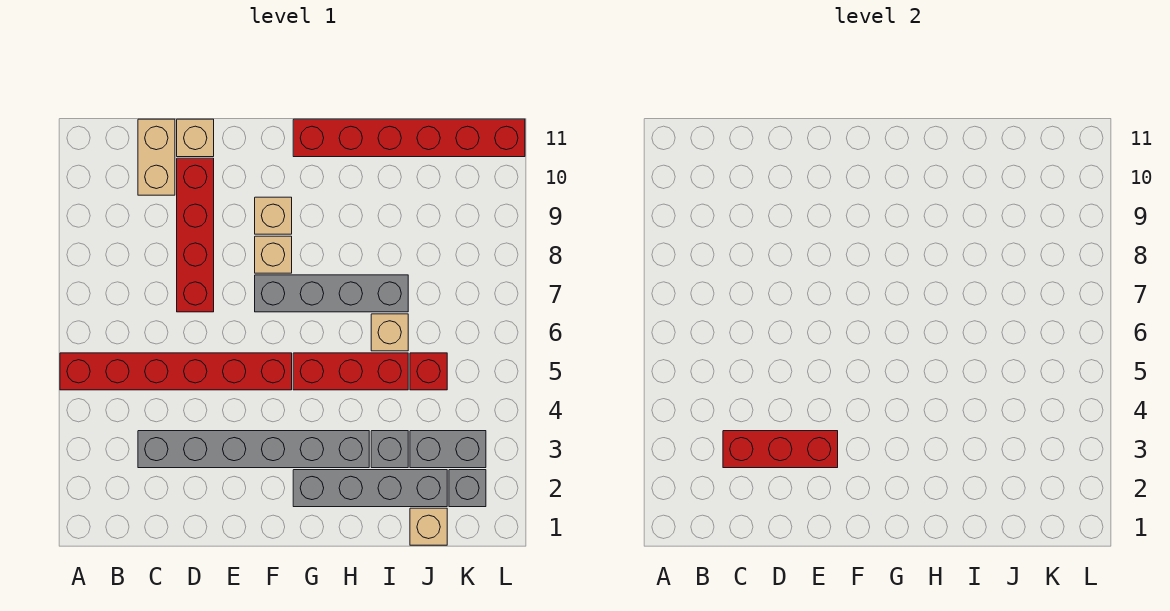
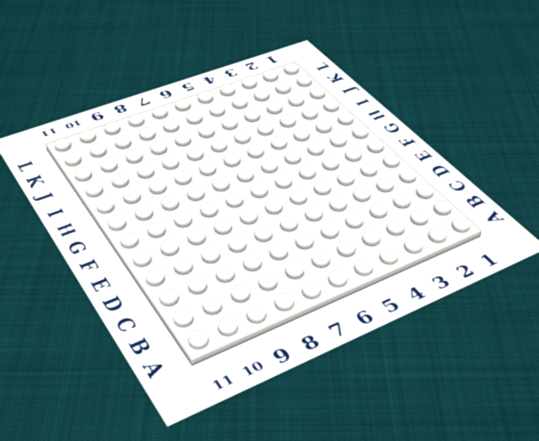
none -> red brick A5:F5 level 1
none -> grey brick C3:H3 level 1
none -> tan brick C10:C11 level 1

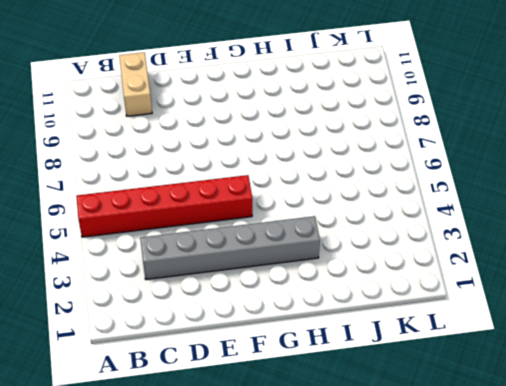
none -> red brick D7:D10 level 1
none -> tan brick D11 level 1
none -> grey brick F7:I7 level 1

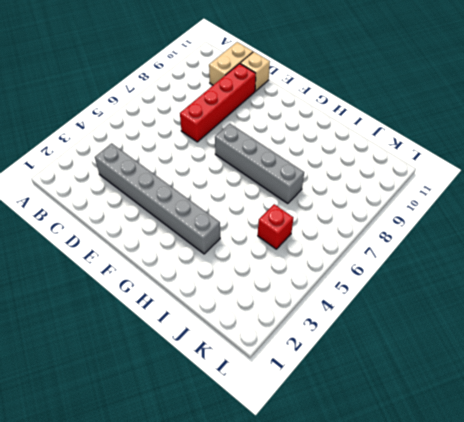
none -> red brick A5:F5 level 1
none -> tan brick F8 level 1
none -> tan brick F9 level 1

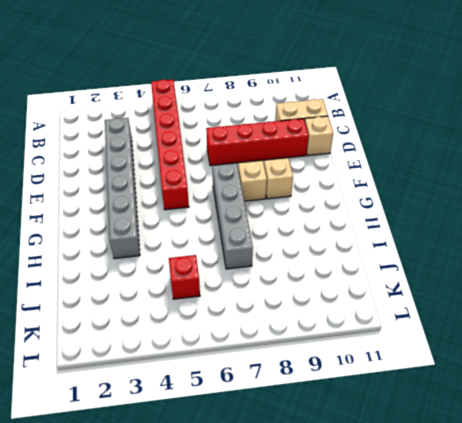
none -> grey brick G2:J2 level 1
none -> red brick G5:I5 level 1
none -> red brick G11:L11 level 1

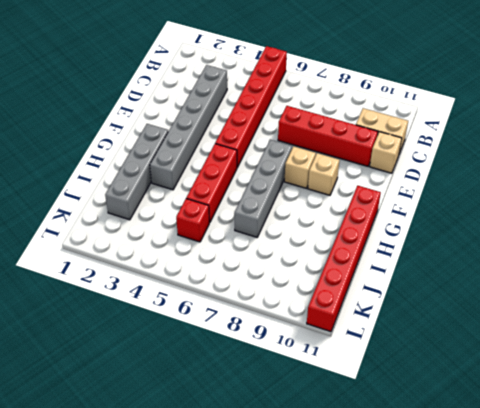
none -> grey brick I3 level 1
none -> tan brick I6 level 1
none -> tan brick J1 level 1

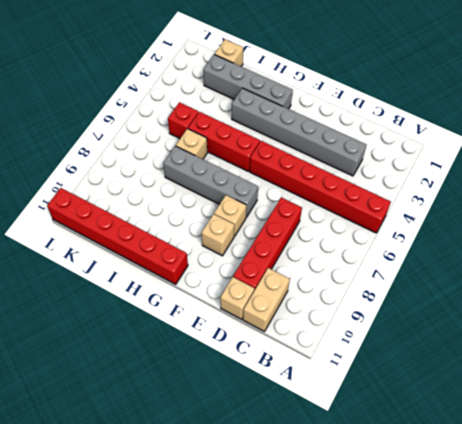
none -> grey brick I3 level 1
none -> grey brick J3:K3 level 1
none -> grey brick K2 level 1

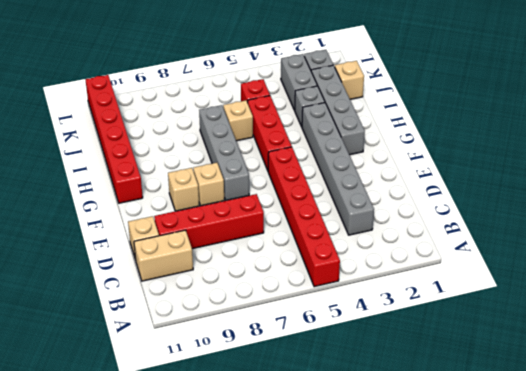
none -> red brick C3:E3 level 2

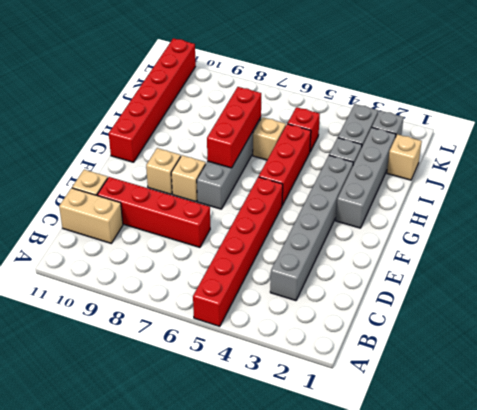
red brick G7:I7 level 2 -> red brick C3:E3 level 2

